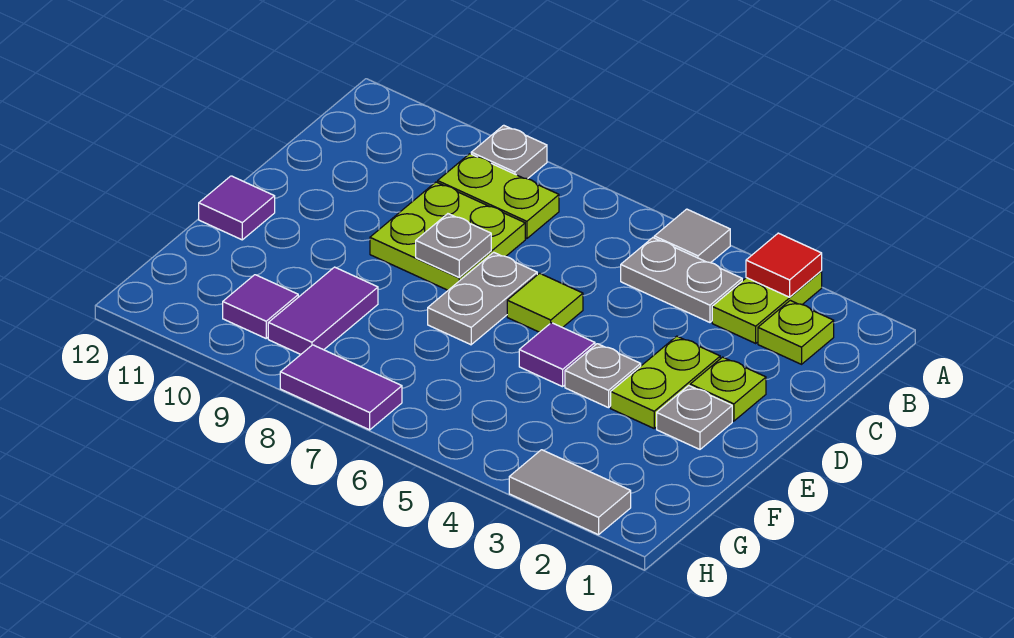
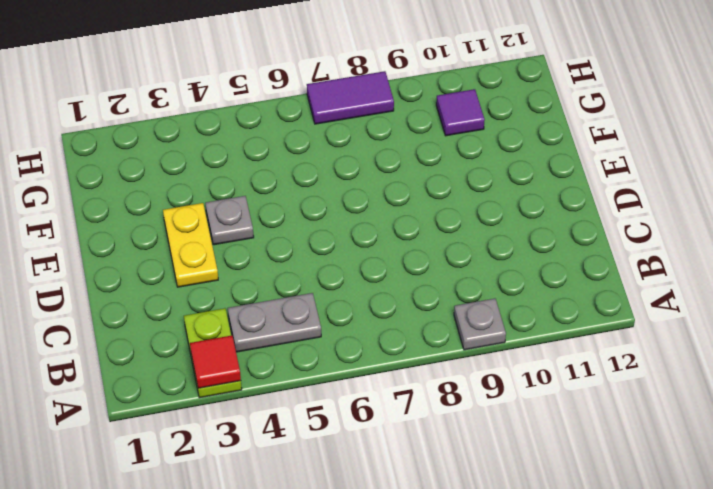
yellow plate D3:E3 level 1 -> lime plate D3:E3 level 1
none -> grey tile A5 level 1
none -> lime plate B2 level 1
none -> lime plate B8:B9 level 1

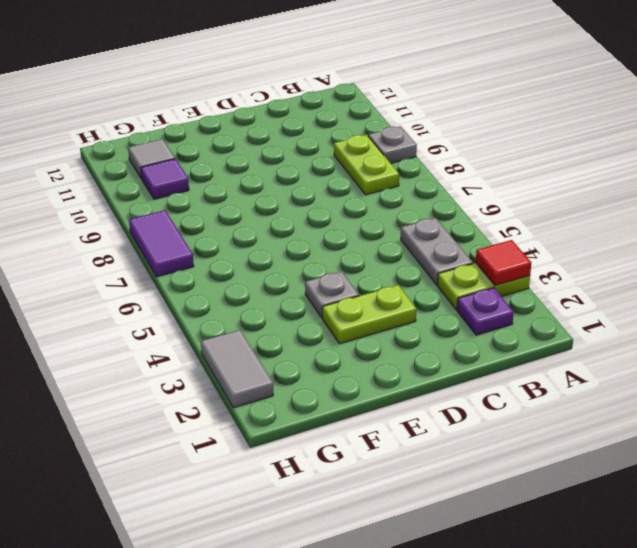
purple plate B2 level 1 -> lime plate B2 level 1
grey tile G11 level 1 -> grey tile A5 level 1
none -> lime plate C8:D9 level 1
none -> lime plate D2 level 1
none -> lime tile D6 level 1

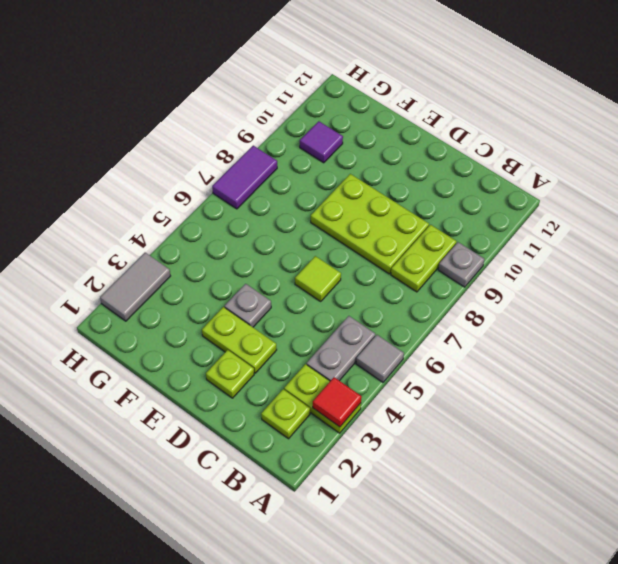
lime plate C8:E9 level 1 -> lime plate C8:D9 level 1
none -> grey plate D7:E7 level 1
none -> grey plate E2 level 1
none -> purple tile E5 level 1

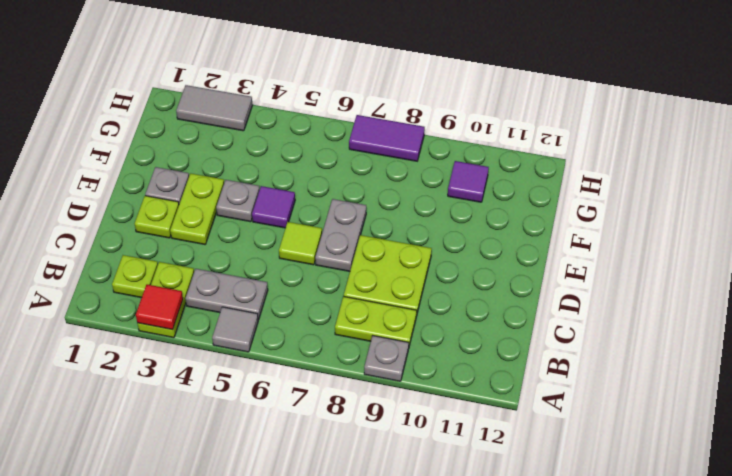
none -> purple tile E12 level 1
none -> purple tile F9:G9 level 1
none -> grey plate D8 level 2

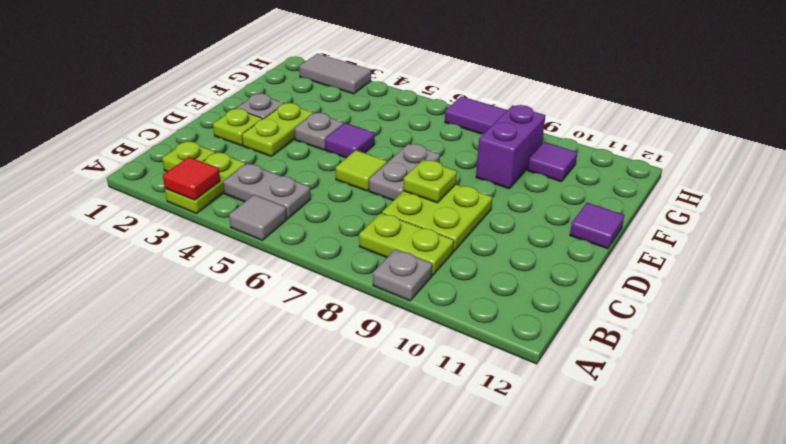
lime plate D8 level 2 -> grey plate D8 level 2
purple brick F9:G9 level 1 -> purple tile F9:G9 level 1

